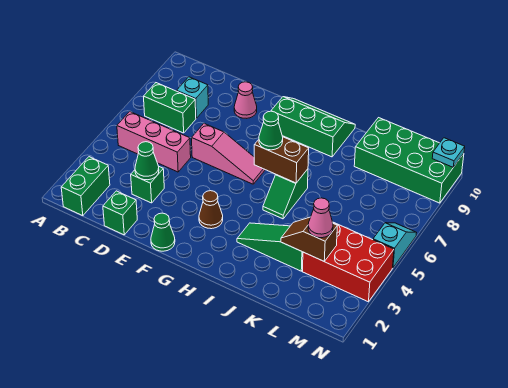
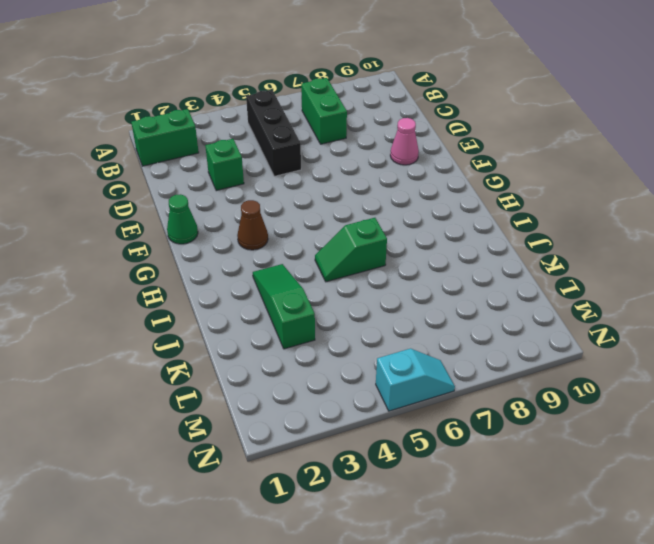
black brick B5:D5 level 1 -> pink brick B5:D5 level 1
none -> cyan brick C8 level 1
none -> green brick D1 level 1
none -> pink slope E6:G6 level 1 top E

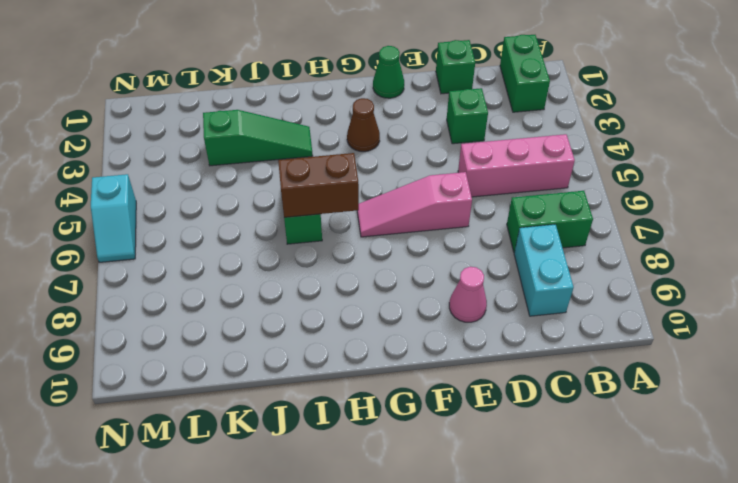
cyan brick C8:C9 level 1 -> cyan brick C8 level 1
none -> green slope G9:I10 level 1 top 9
none -> green brick K9:N10 level 1
none -> red brick L3:N4 level 1

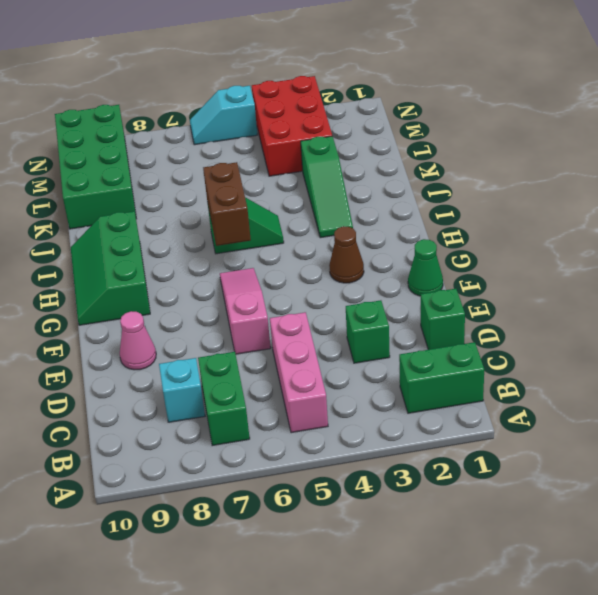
none -> green cone D3 level 2
none -> brown slope K3:L3 level 2 top L
none -> cyan plate N10 level 2

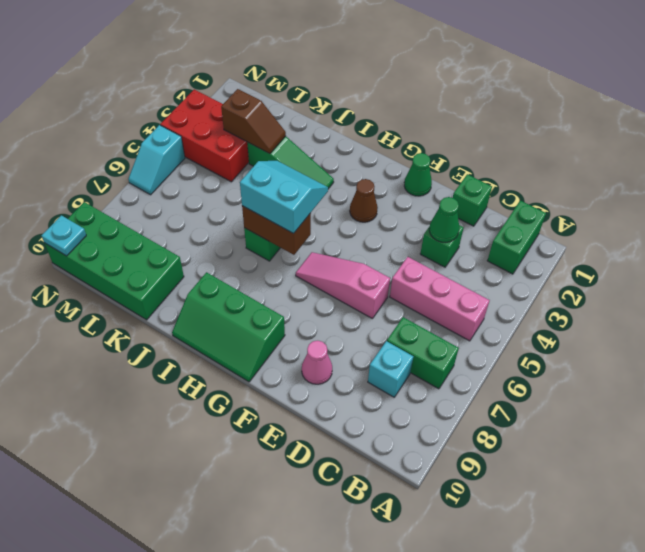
cyan slope H5:I6 level 3 top 6 -> green cone H6 level 3
none -> pink cone L3 level 3

